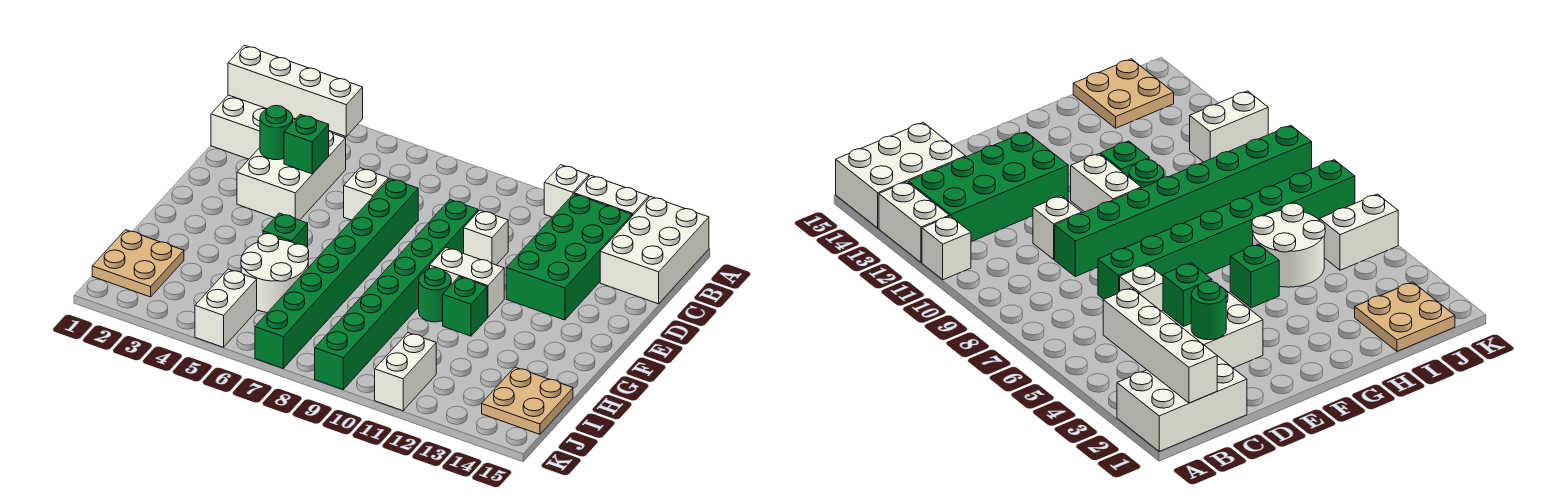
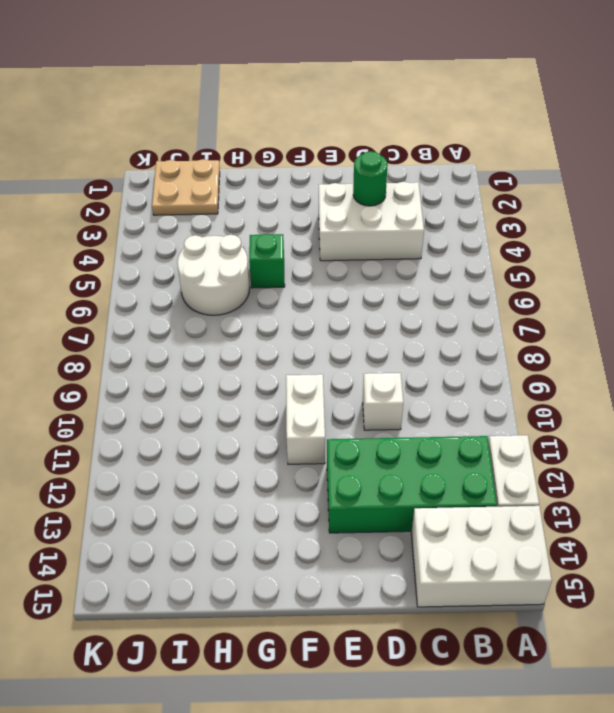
none -> white brick A1:C2 level 1
none -> white brick A11 level 1
none -> white brick D6 level 1

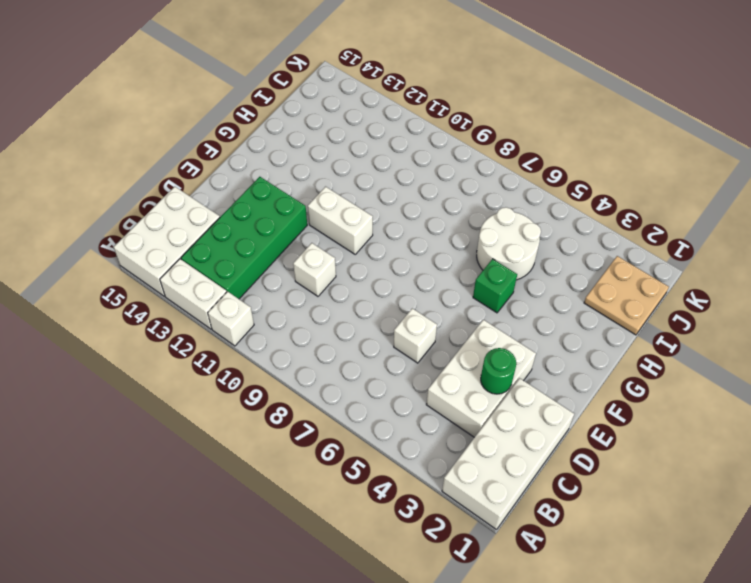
white brick A1:D2 level 1 -> white brick A1:C2 level 1
none -> green brick D7:K7 level 1
none -> green brick D9:K9 level 1
none -> green round brick G10 level 1

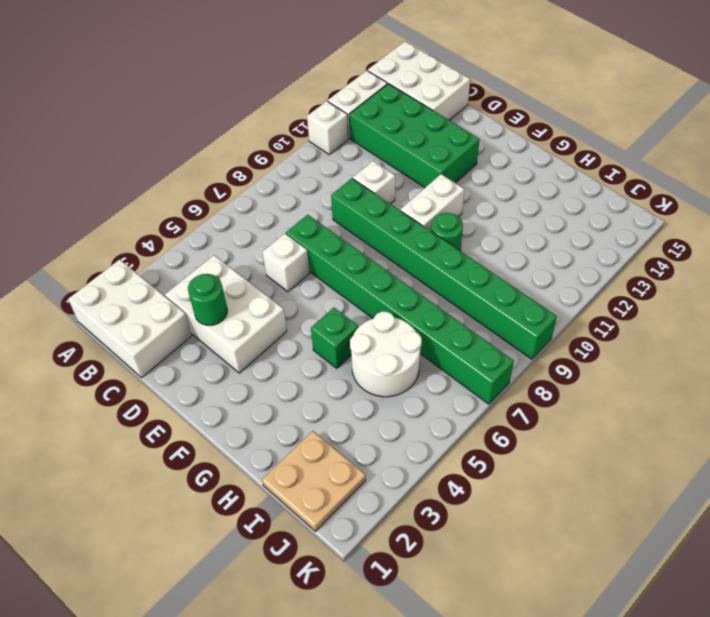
none -> green brick G11 level 1
none -> tan plate I14:J15 level 1
none -> white brick J5:K5 level 1

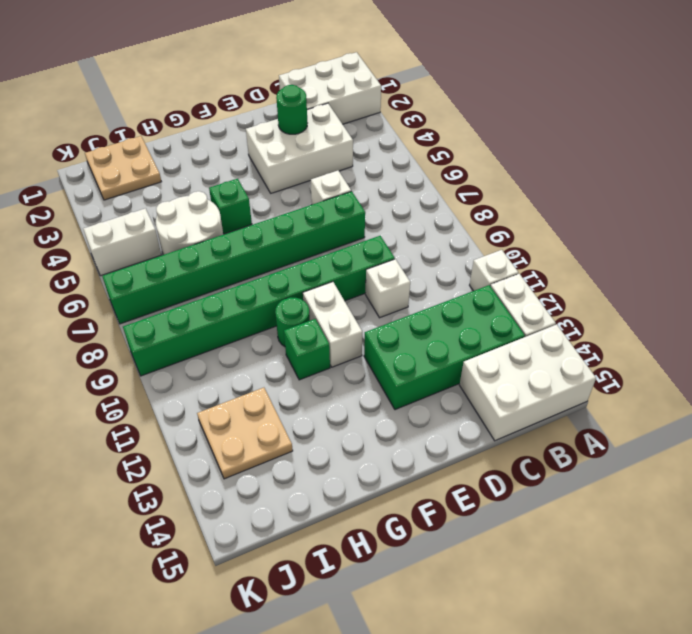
tan plate I12:J13 level 1 -> tan plate I14:J15 level 1
none -> white brick J11:K11 level 1
none -> white brick B1:B4 level 2
none -> green brick D4 level 2

